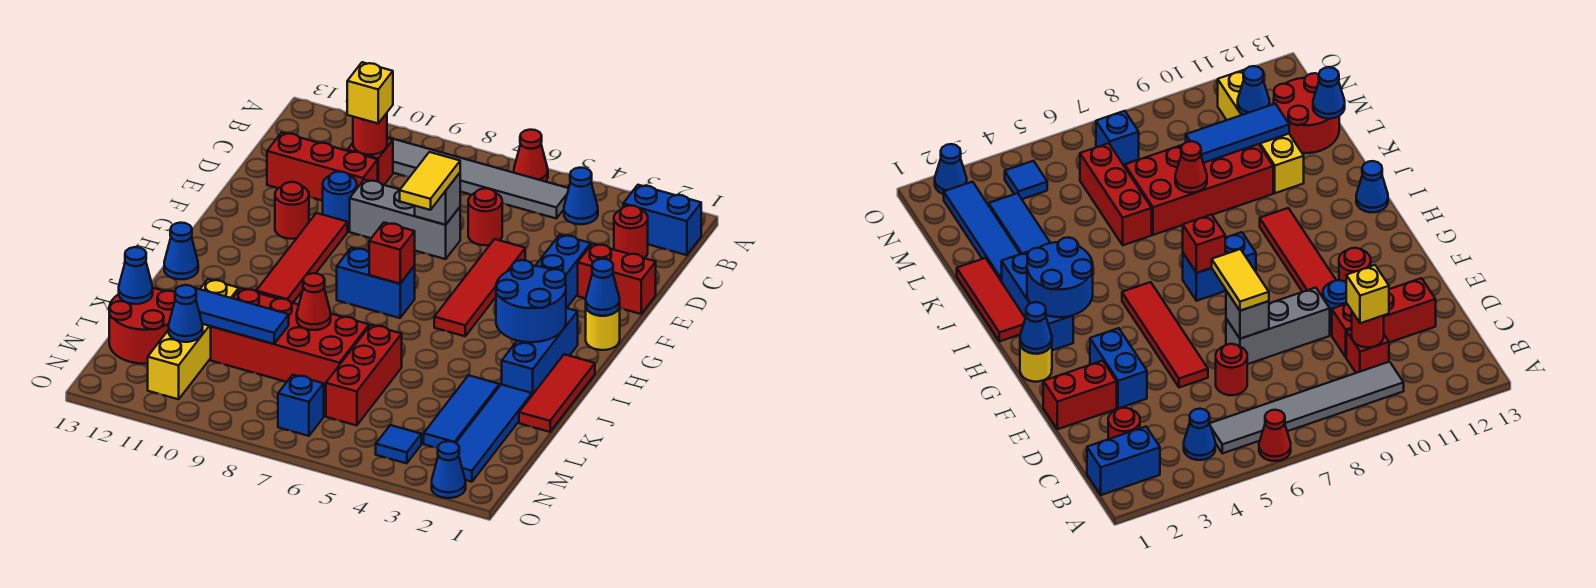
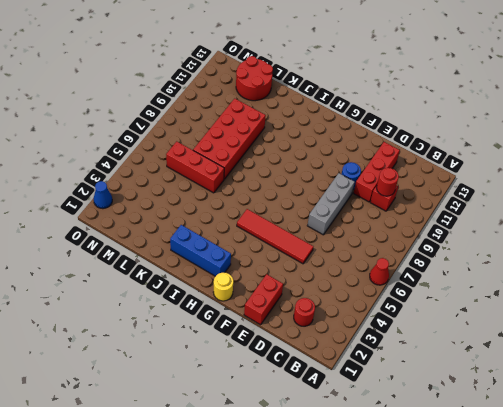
none -> blue brick B1:B2 level 1
none -> blue cone B4 level 1
none -> grey tile B5:B10 level 1
none -> red round brick D6 level 1

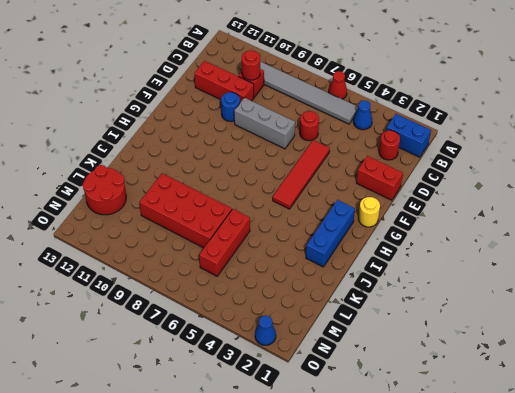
none -> blue brick E3:F3 level 1
none -> red tile F10:I10 level 1
none -> red round brick F11 level 1
none -> blue brick H7:H8 level 1

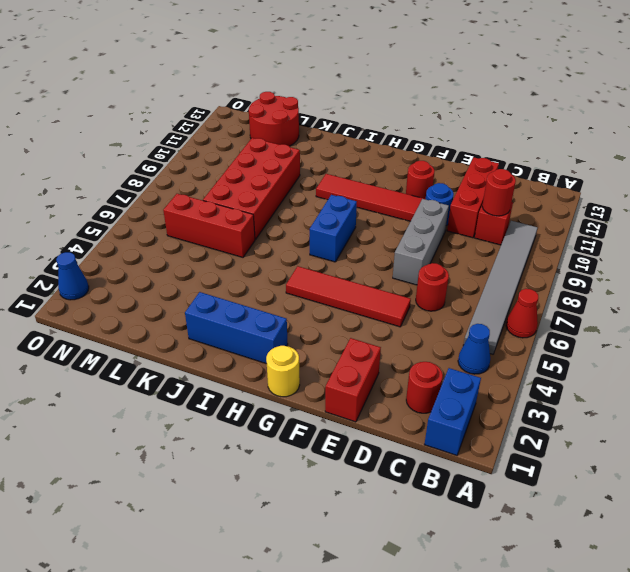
none -> blue brick E3:F3 level 1
none -> red tile I1:K1 level 1
none -> blue cone I13 level 1
none -> blue tile K2:N2 level 1

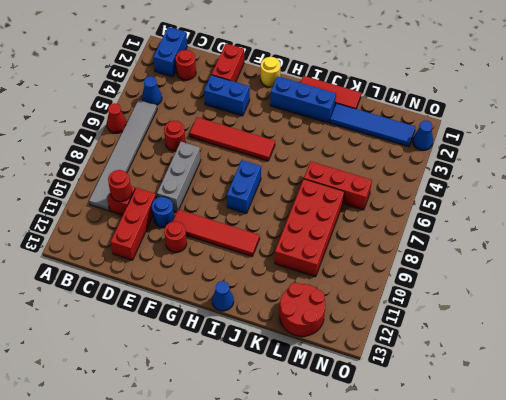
none -> blue tile K3:M3 level 1
none -> yellow brick K11:N11 level 1
none -> blue tile N4 level 1
none -> blue brick N7 level 1

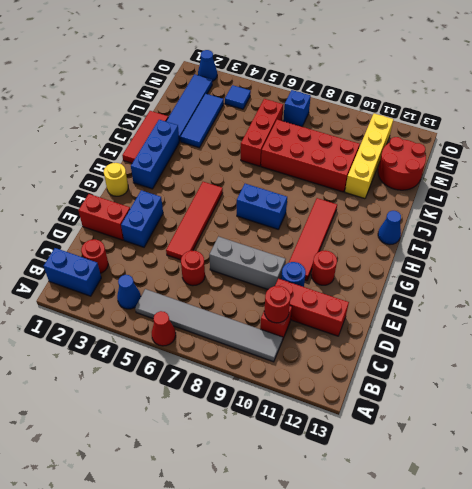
none -> grey brick E7 level 2
none -> blue cone G1 level 2
none -> blue round brick H2:I3 level 2
none -> red brick H7 level 2

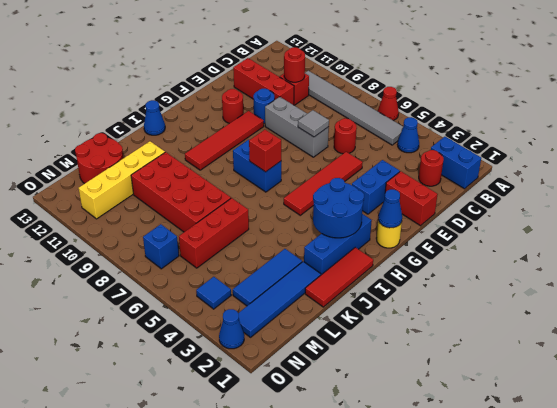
grey tile E7 level 2 -> grey brick E7 level 2
none -> red cone K8 level 2
none -> blue tile L9:L11 level 2
none -> blue cone L13 level 2
none -> blue cone M11 level 2

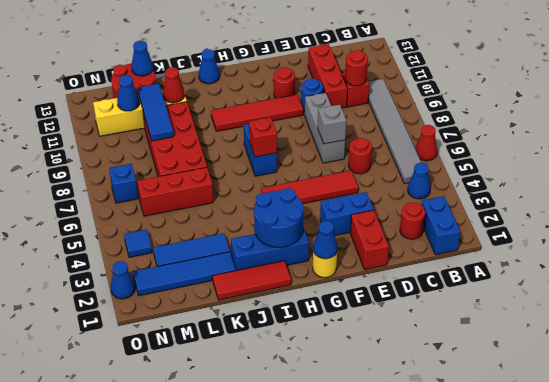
red cone K11 level 2 -> red cone K8 level 2
none -> yellow brick C10 level 3
none -> yellow tile E7:F7 level 3

